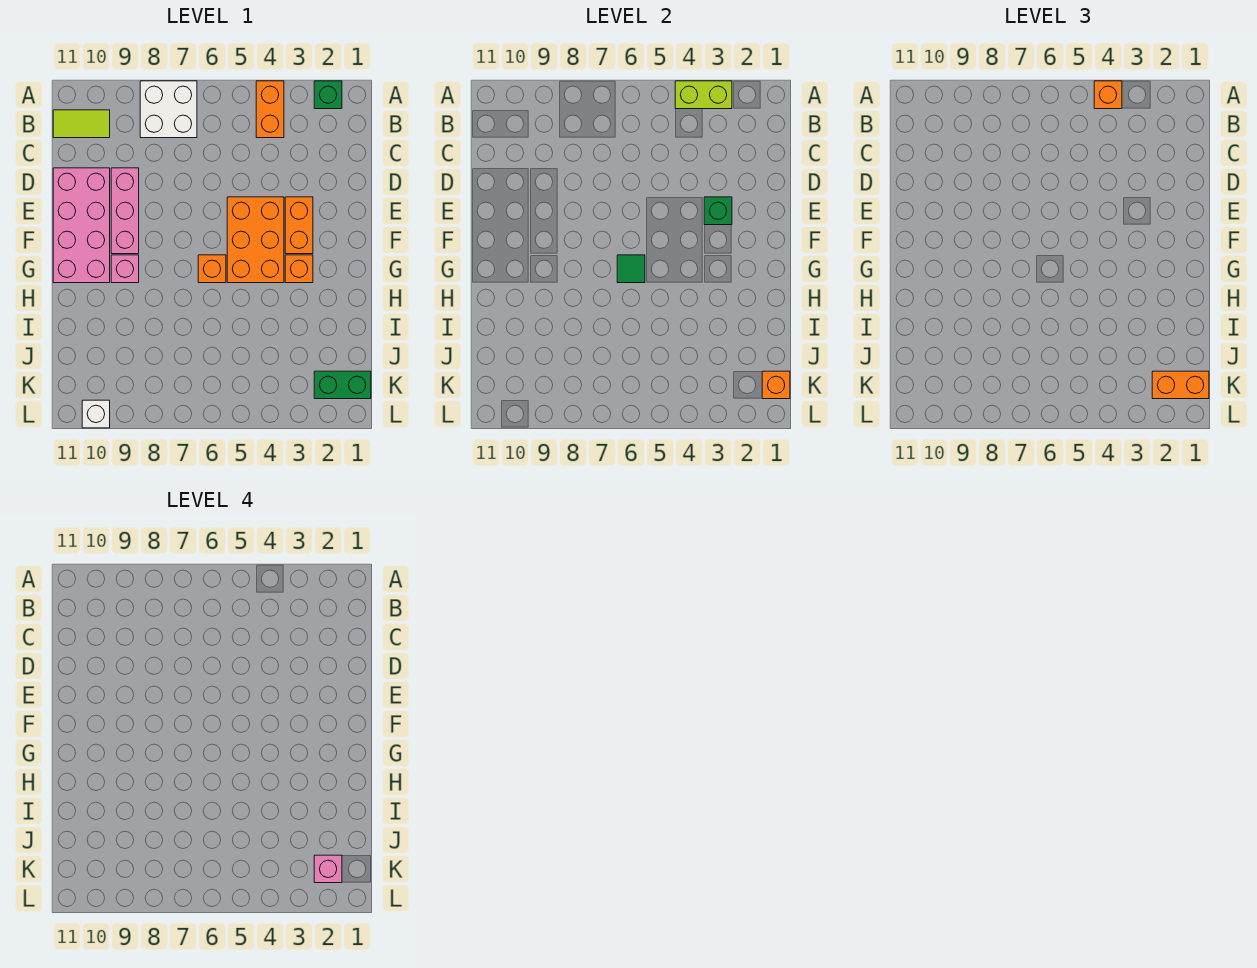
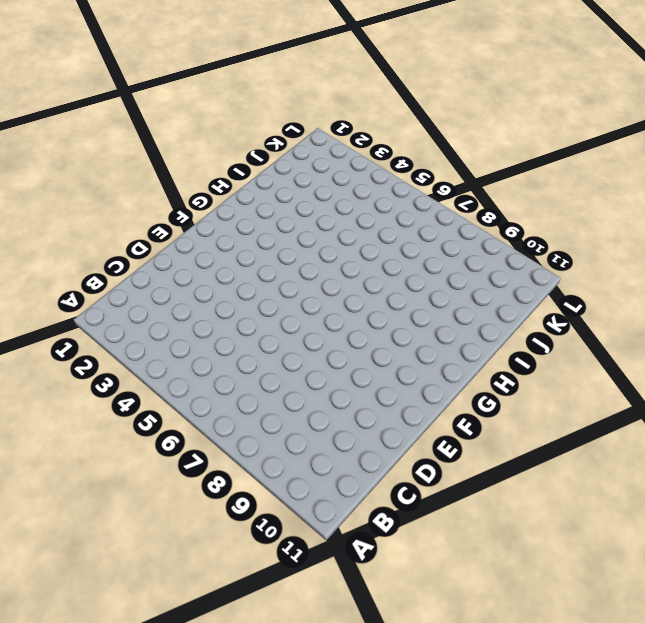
none -> green brick A2 level 1
none -> orange brick A4:B4 level 1
none -> white brick A7:B8 level 1

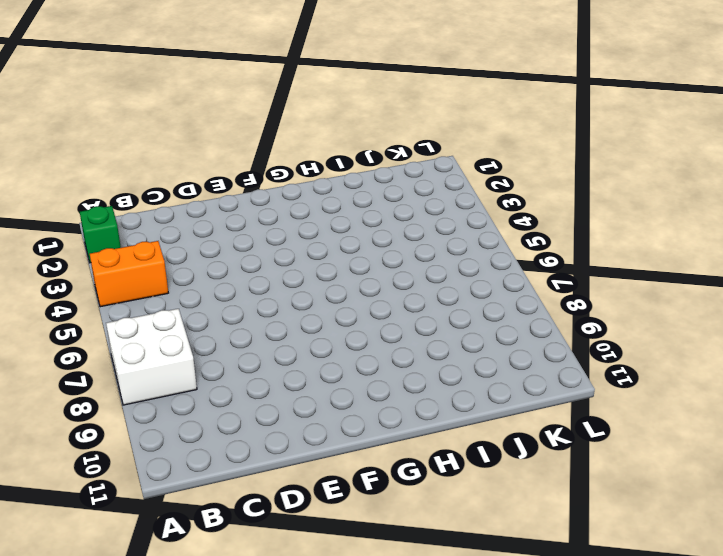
none -> lime tile B10:B11 level 1
none -> pink brick D9:F9 level 1
none -> pink brick D10:G11 level 1

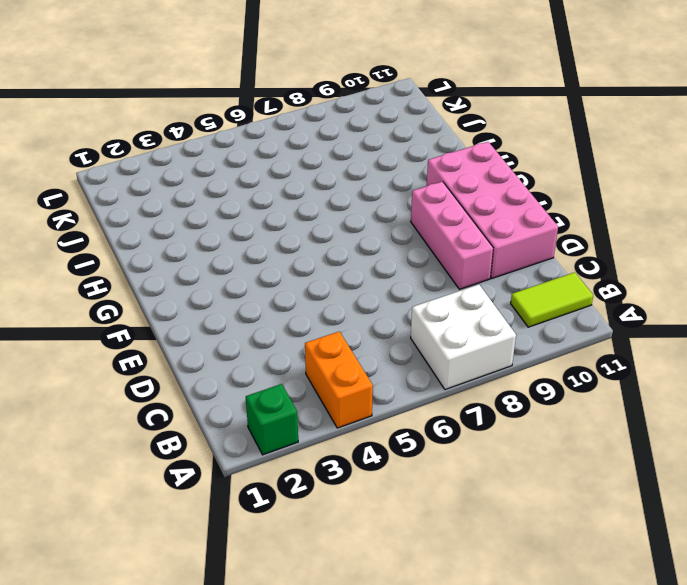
none -> orange brick E3:F3 level 1
none -> orange brick E4:G5 level 1
none -> orange brick G3 level 1

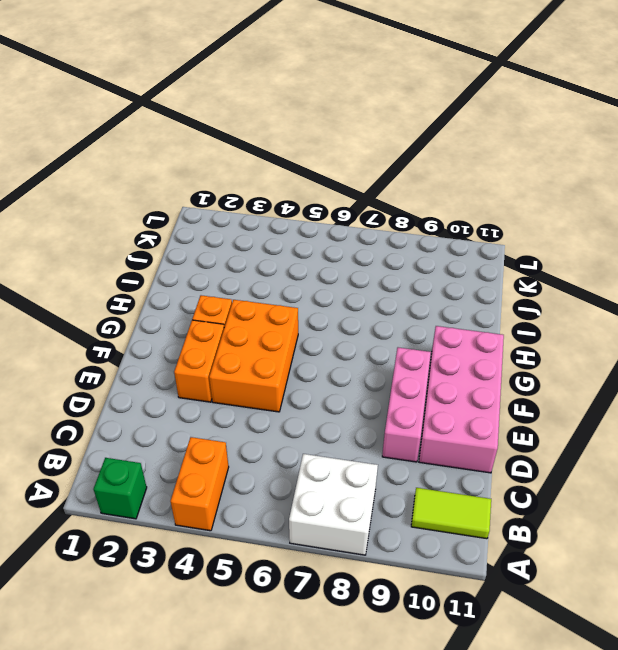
none -> orange brick G6 level 1
none -> pink brick G9 level 1
none -> green brick K1:K2 level 1

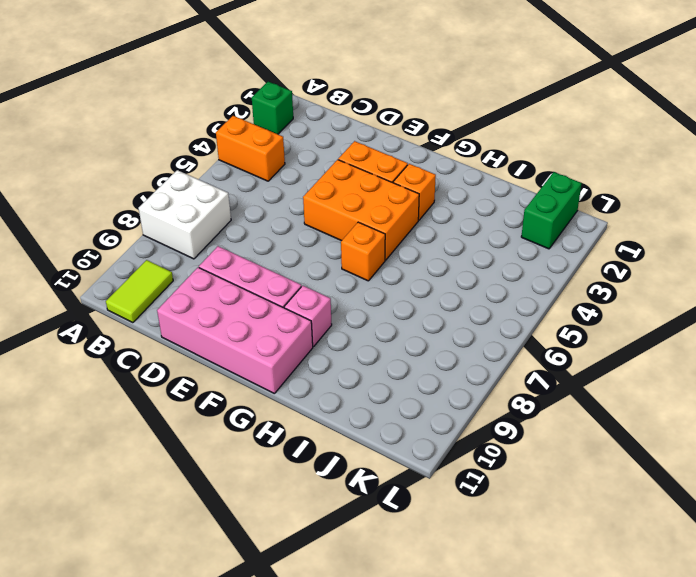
none -> white brick L10 level 1
none -> lime brick A3:A4 level 2
none -> green brick E3 level 2

